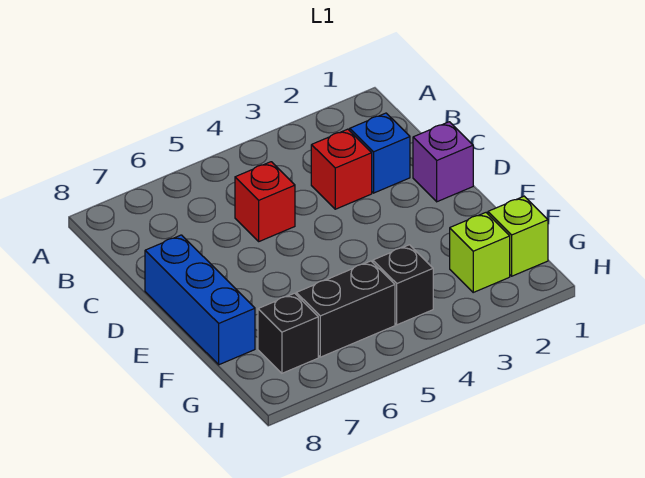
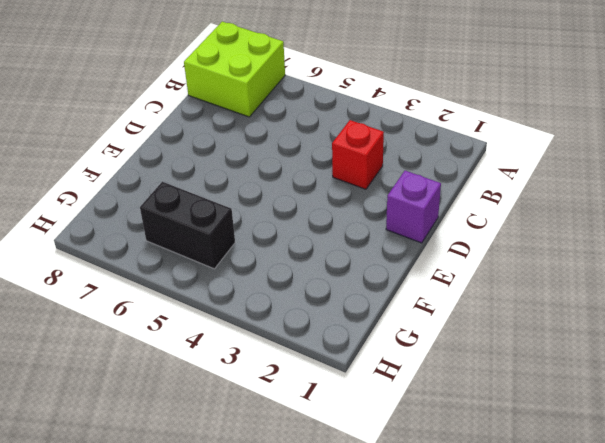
lime brick A7:B8 level 1 -> none
none -> blue brick C2 level 1
none -> red brick C5 level 1

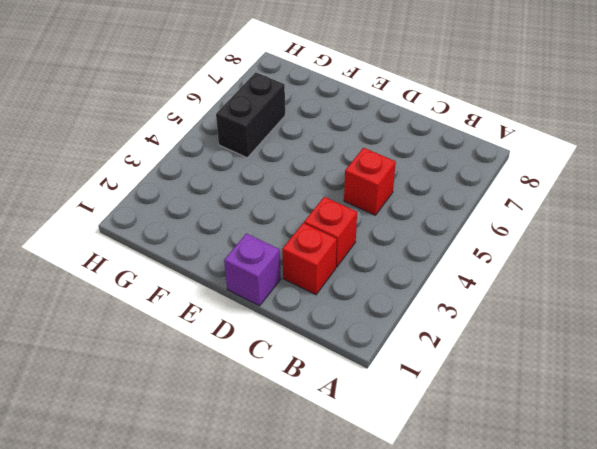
red brick C2 level 1 -> blue brick C2 level 1
none -> blue brick D8:F8 level 1
none -> lime brick G1 level 1

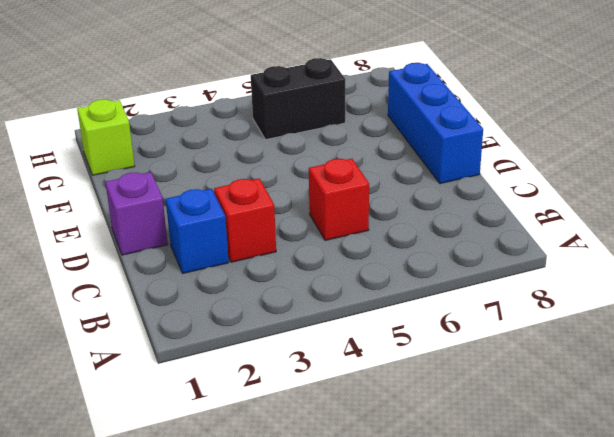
none -> lime brick G2 level 1
none -> black brick G4 level 1

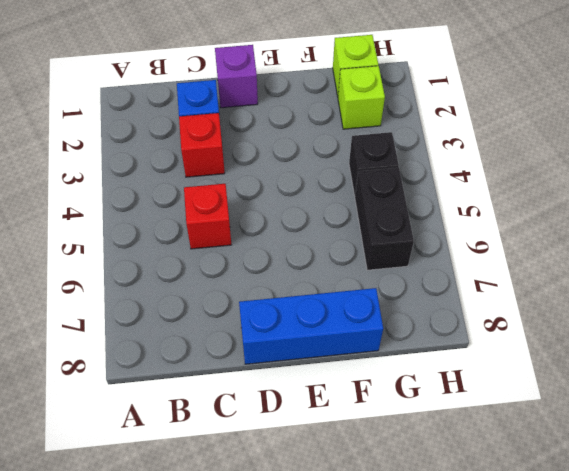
none -> black brick G7 level 1

